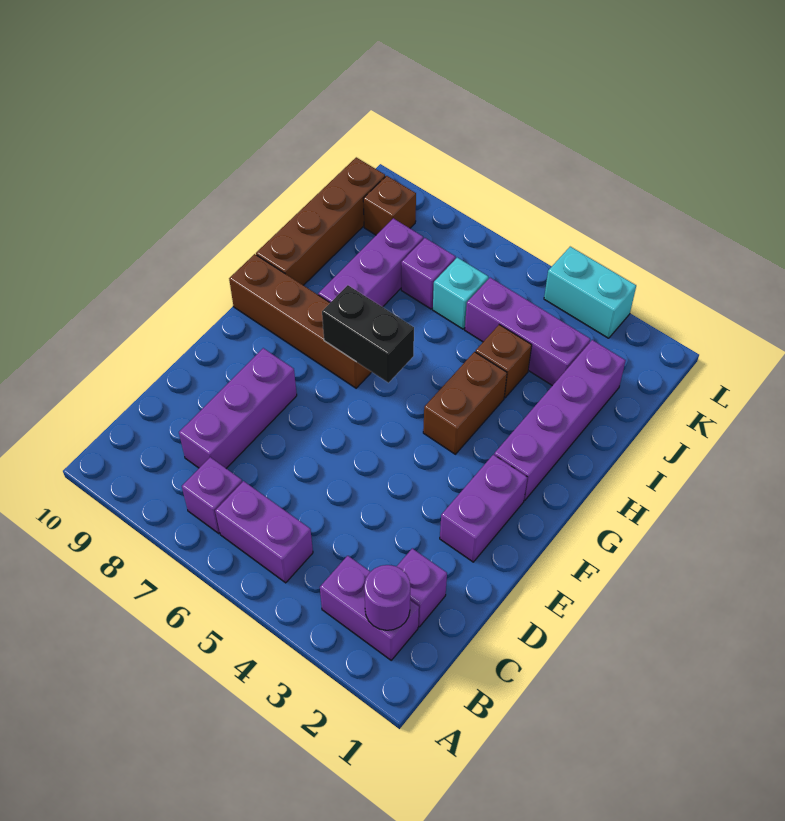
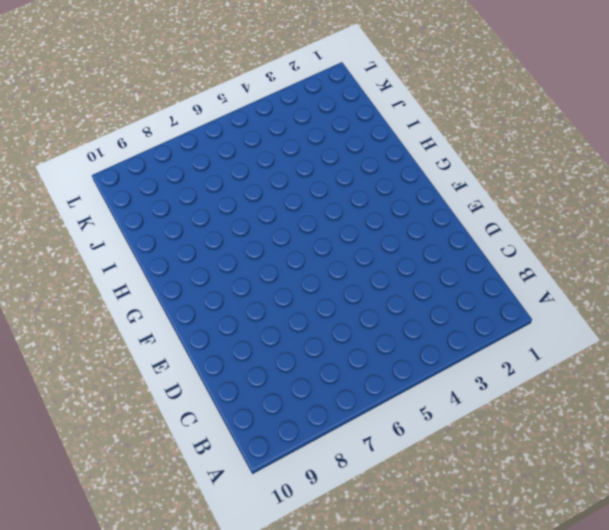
none -> purple brick B2:B3 level 1
none -> purple brick B5:B6 level 1
none -> purple brick B7 level 1

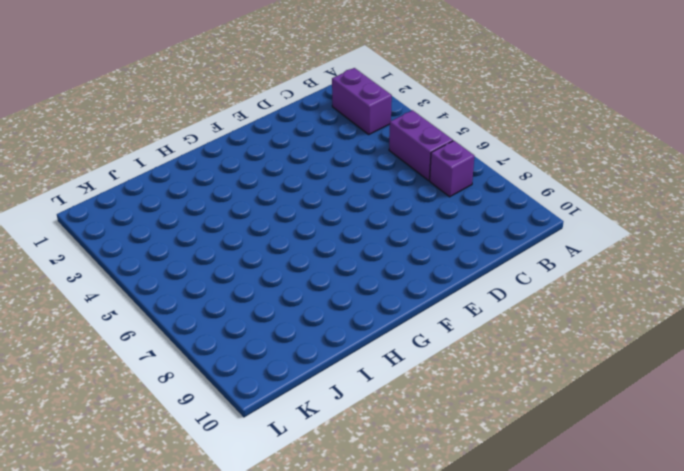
none -> purple brick C2 level 1
none -> purple brick C8:E8 level 1
none -> purple brick E2:F2 level 1

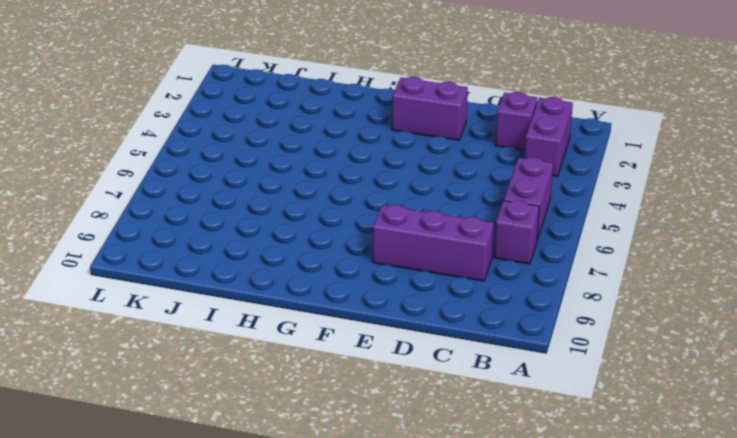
none -> purple brick G2:J2 level 1
none -> brown brick G4:H4 level 1
none -> brown brick G7:G10 level 1

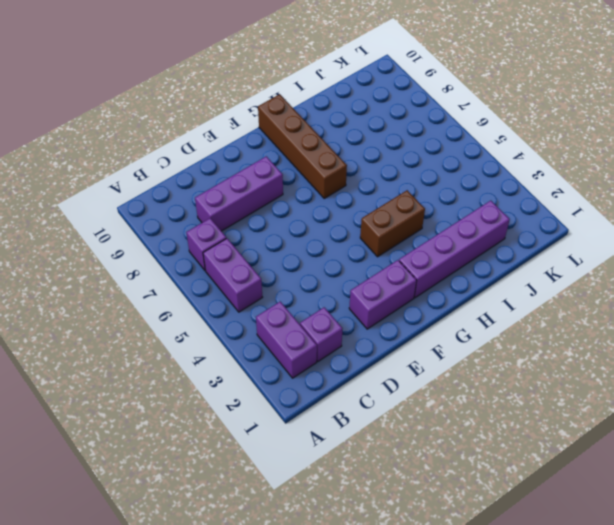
none -> purple brick H8:J8 level 1
none -> brown brick H10:K10 level 1
none -> brown brick I4 level 1

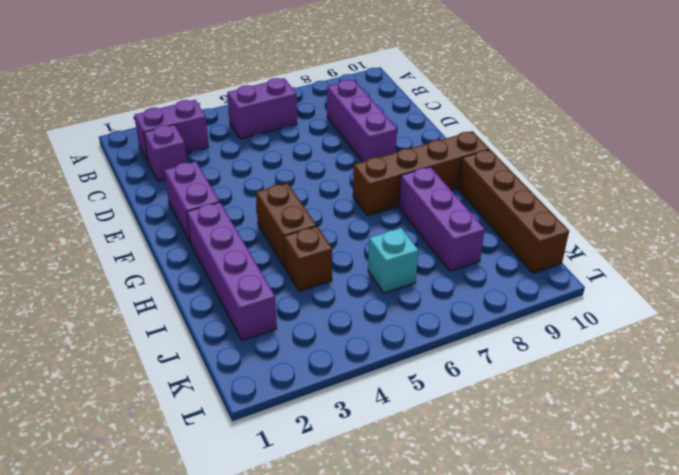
none -> purple brick B7 level 1
none -> purple brick J3:J5 level 1
none -> purple brick J7 level 1

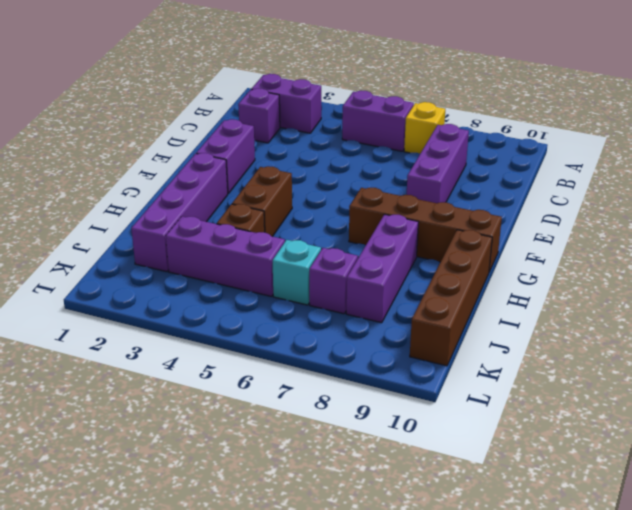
yellow brick B7 level 1 -> purple brick B7 level 1
none -> brown brick K9 level 1
none -> cyan brick L3:L4 level 1
none -> purple round brick B2 level 2

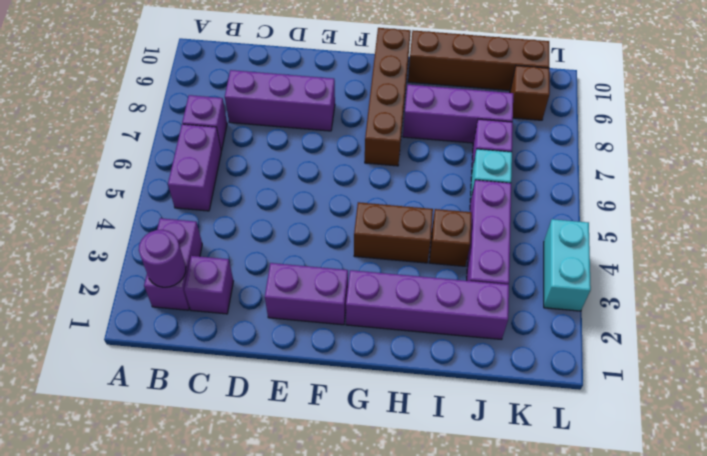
none -> black brick G6:G7 level 2

